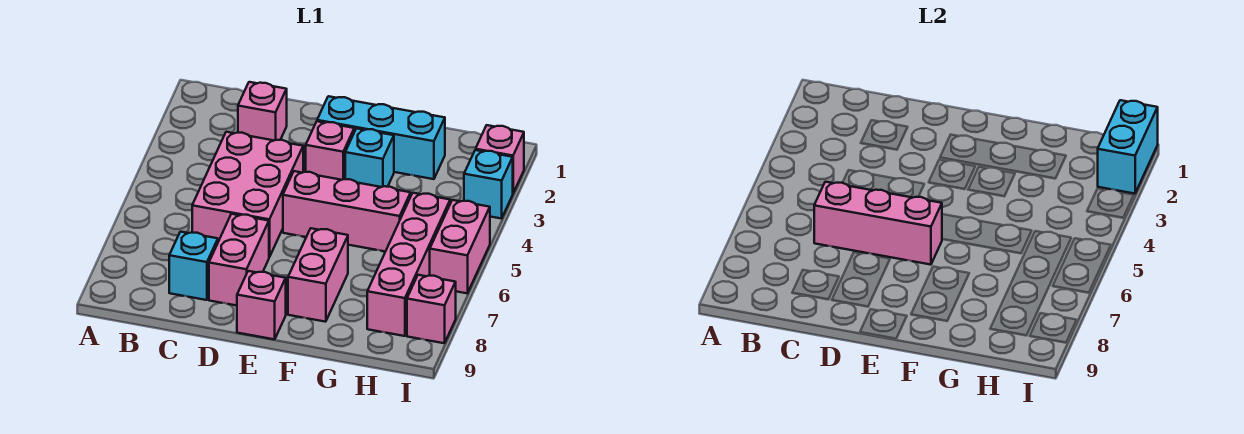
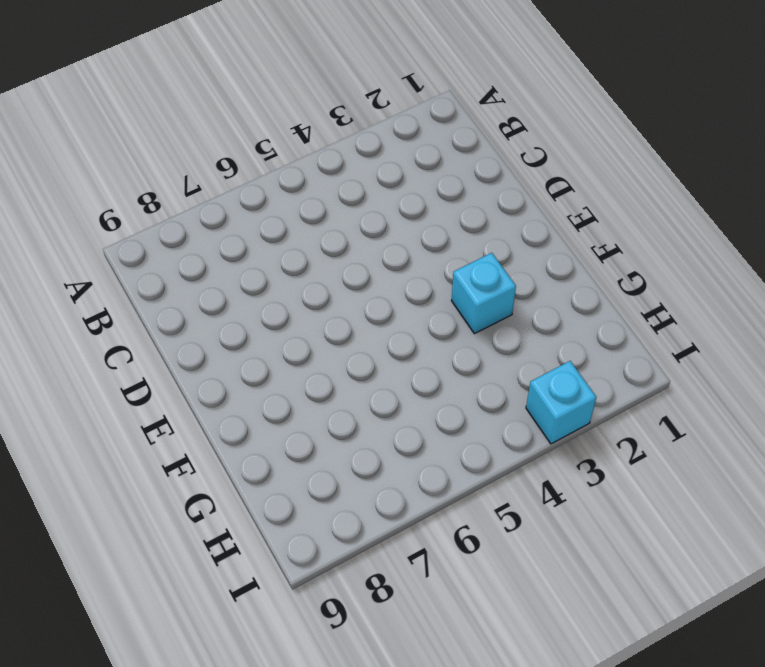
none -> pink brick C2 level 1
none -> pink brick C4:D6 level 1
none -> cyan brick C8 level 1

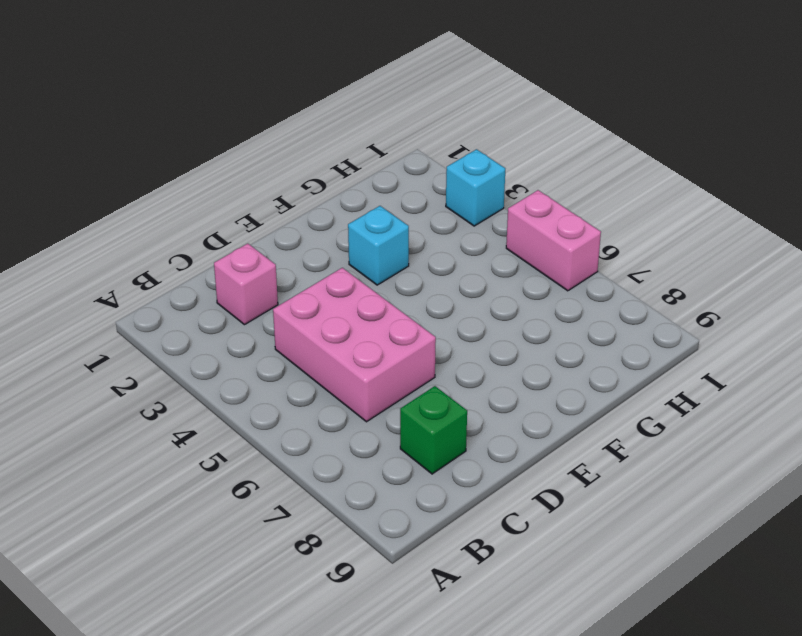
green brick C8 level 1 -> cyan brick C8 level 1
none -> pink brick D7:D8 level 1
none -> cyan brick E2:G2 level 1
none -> pink brick E3 level 1

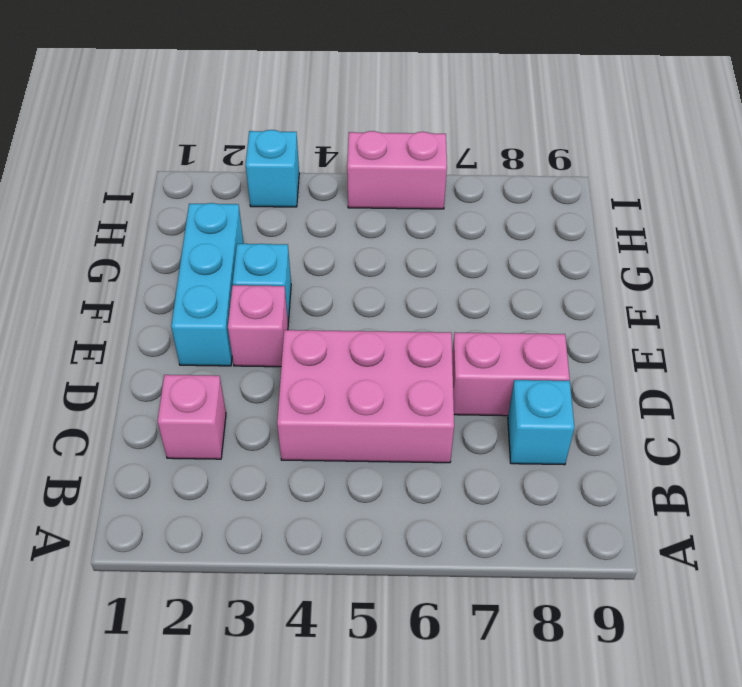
none -> pink brick E5:G5 level 1
none -> pink brick E9 level 1
none -> pink brick F7:F8 level 1

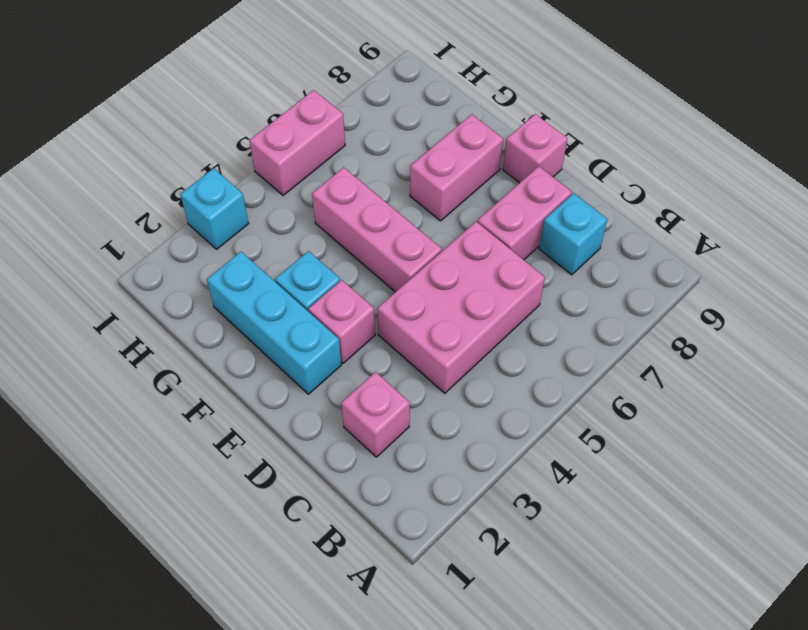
none -> pink brick H5:H8 level 1
none -> pink brick I2 level 1
none -> pink brick I8 level 1

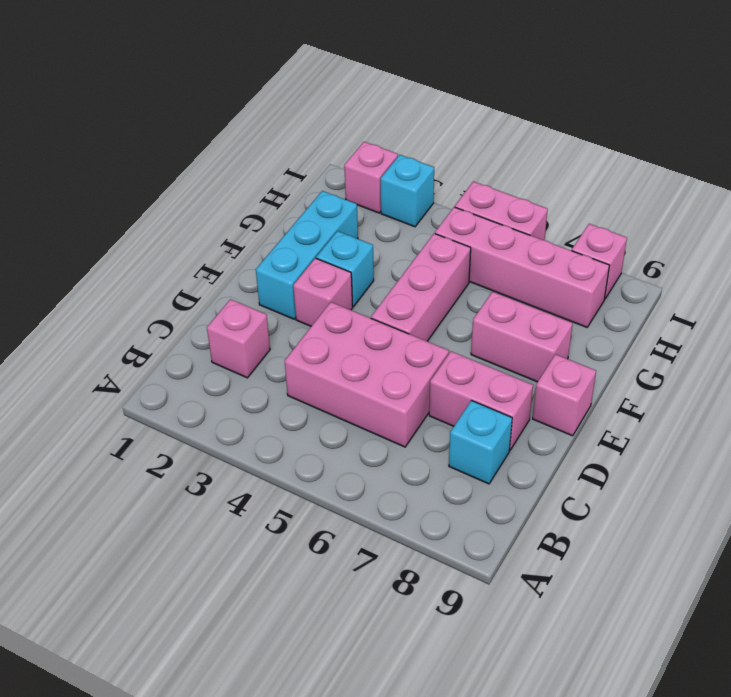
none -> pink brick C6:E6 level 2
none -> cyan brick I1:I2 level 2

